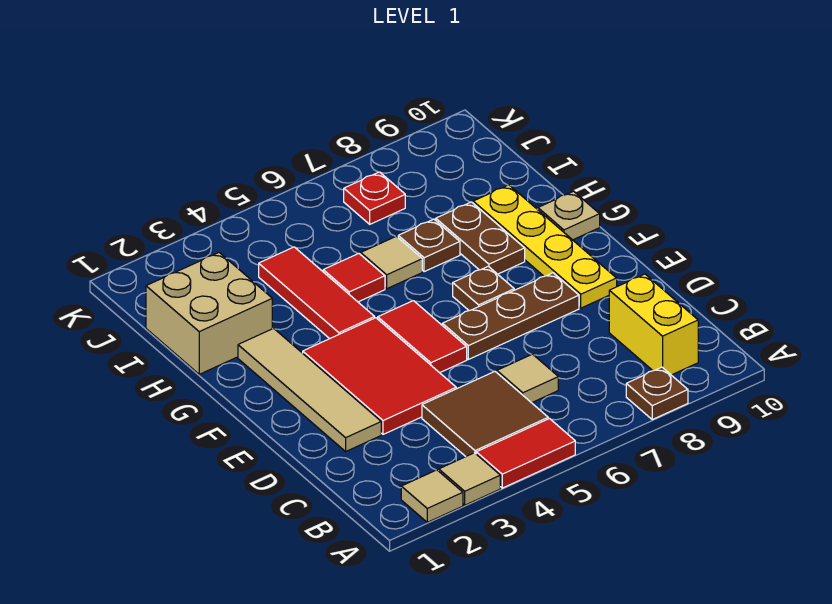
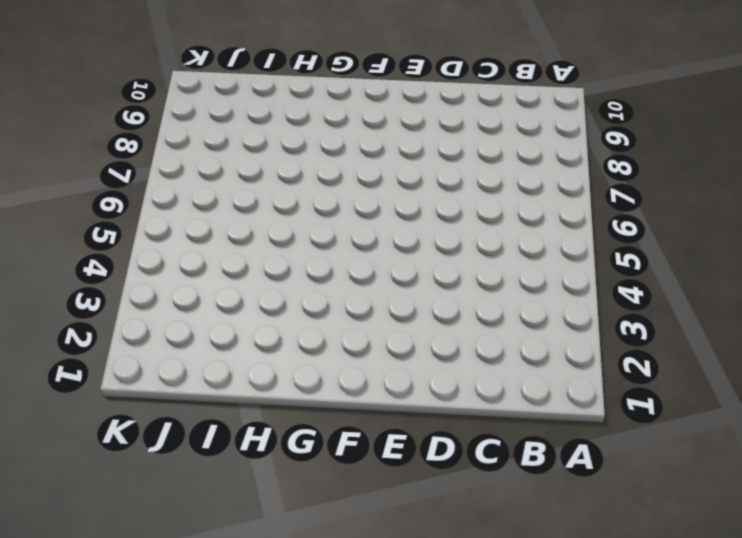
none -> tan tile A2 level 1
none -> tan tile A3 level 1
none -> red tile A4:A5 level 1

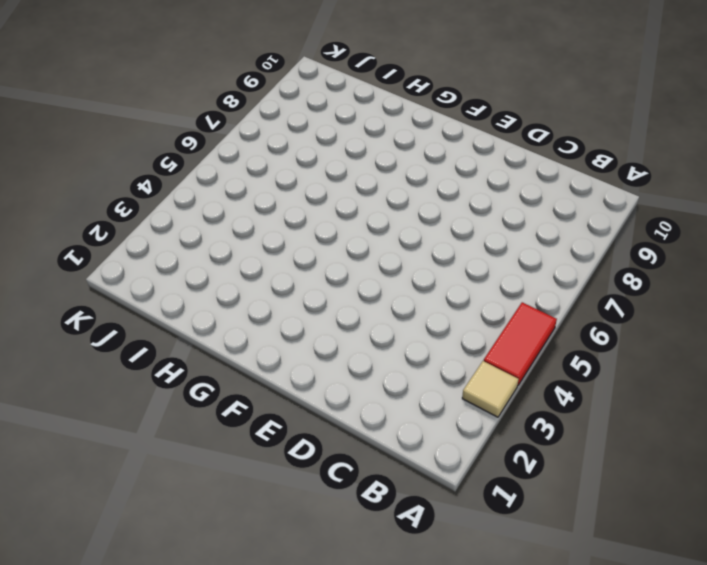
none -> tan tile A2 level 1
none -> brown plate A8 level 1
none -> brown tile B4:C5 level 1

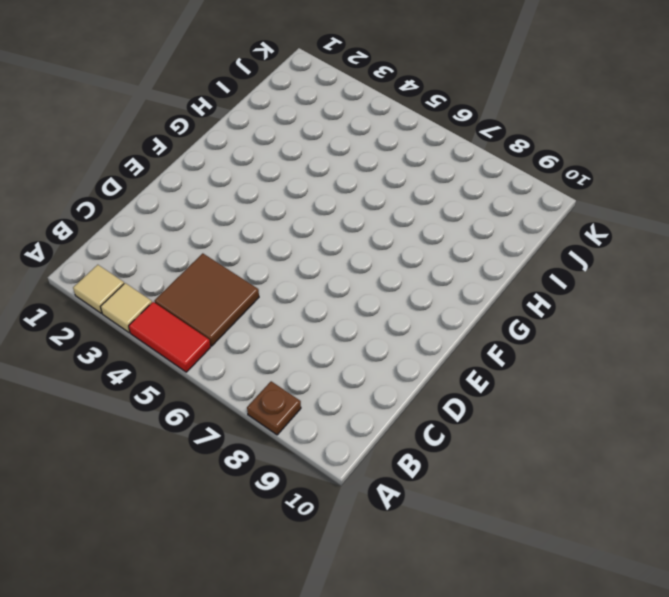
none -> yellow brick B9:C9 level 1
none -> tan tile C6 level 1
none -> tan tile D2:G2 level 1

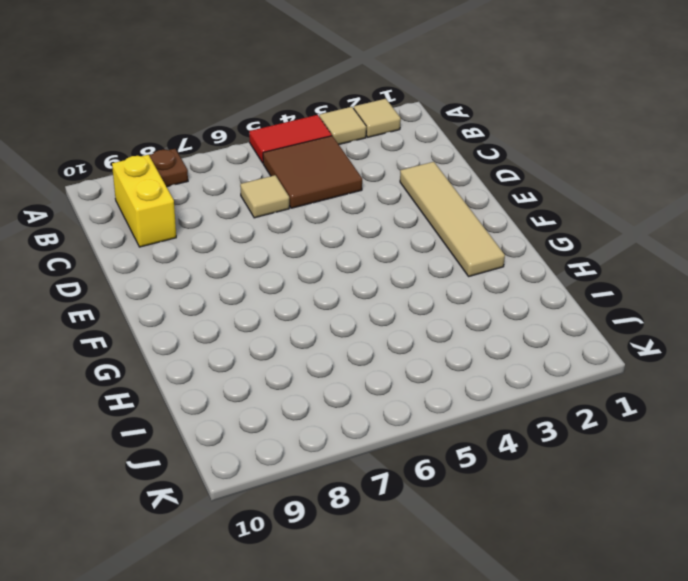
none -> red tile D3:F4 level 1
none -> red tile E5:F5 level 1
none -> brown plate E6:E8 level 1

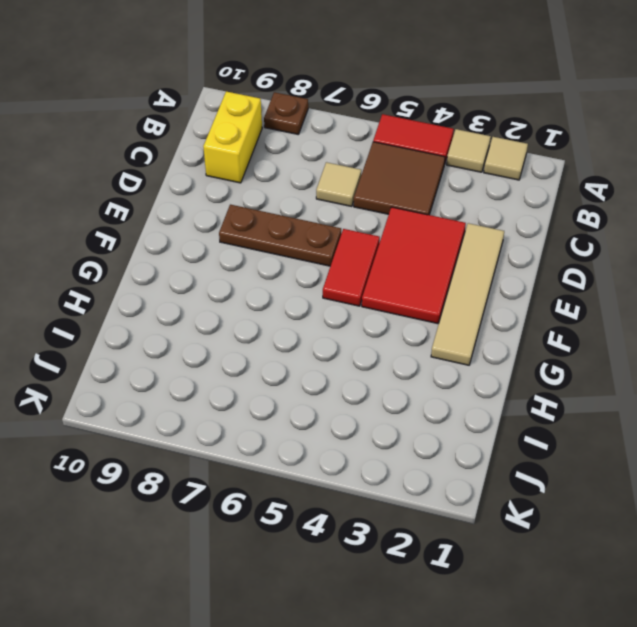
none -> yellow plate E9:H9 level 1
none -> brown plate F7 level 1
none -> red tile G4:I4 level 1

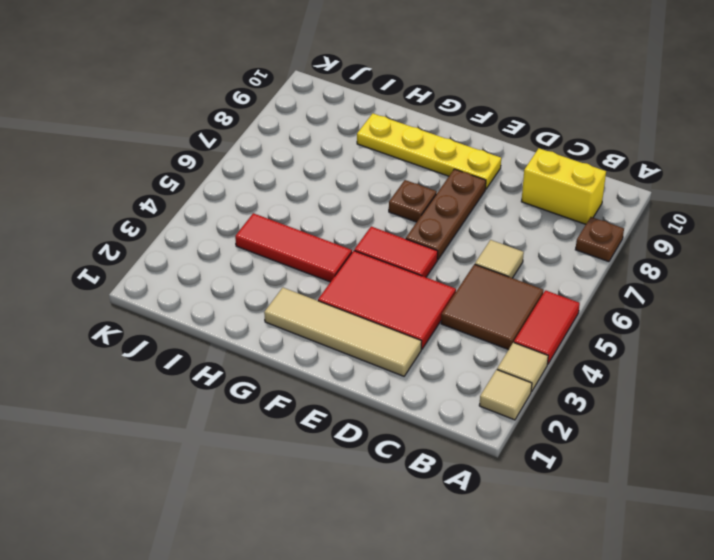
none -> brown plate G8:H8 level 1
none -> tan plate G10 level 1
none -> tan brick H1:I2 level 1

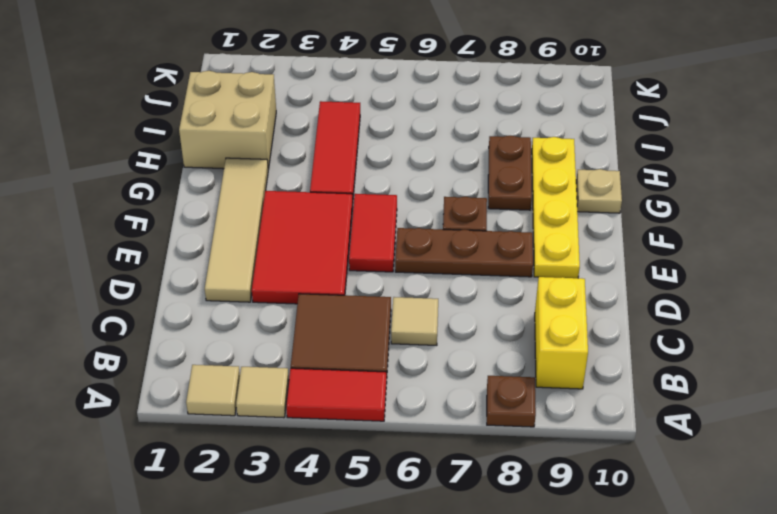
none -> red tile H5 level 1
none -> tan tile H6 level 1
none -> brown plate H7 level 1

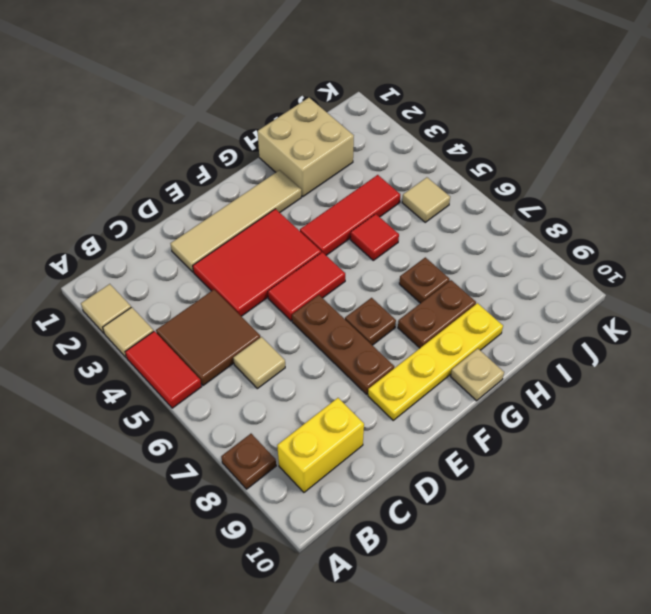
tan tile J5 level 1 -> tan tile H6 level 1
none -> red plate J7 level 1

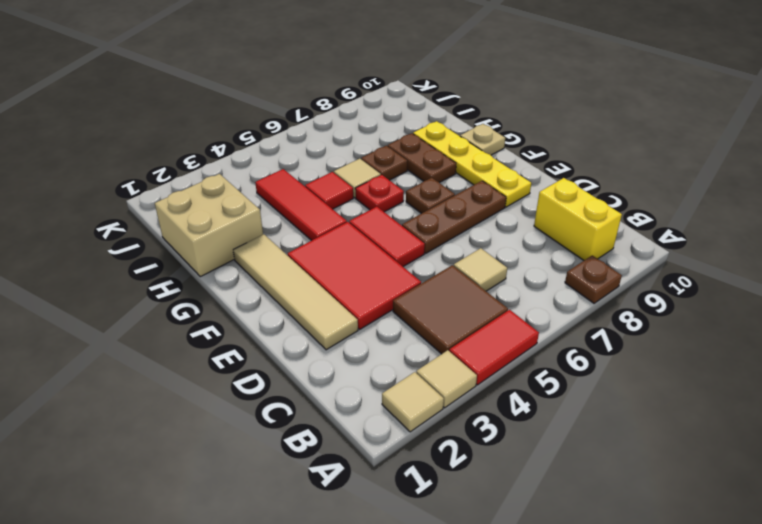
red plate G6 level 1 -> red plate J7 level 1

